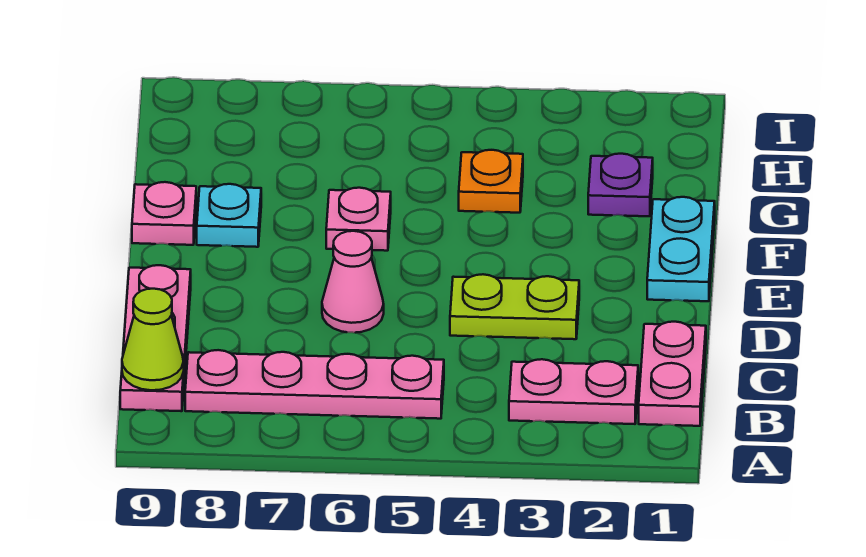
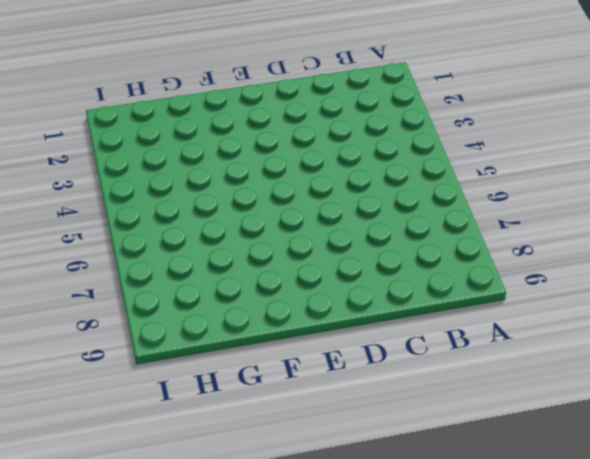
none -> pink plate B1:C1 level 1
none -> pink plate B2:B3 level 1
none -> pink plate B5:B8 level 1

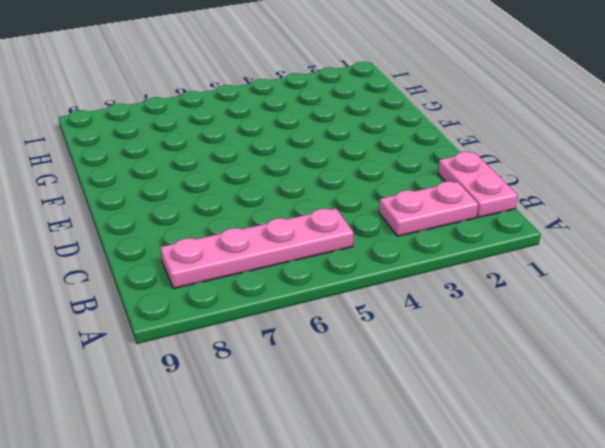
none -> pink plate B9:D9 level 1
none -> lime plate D3:D4 level 1
none -> pink cone D6 level 1

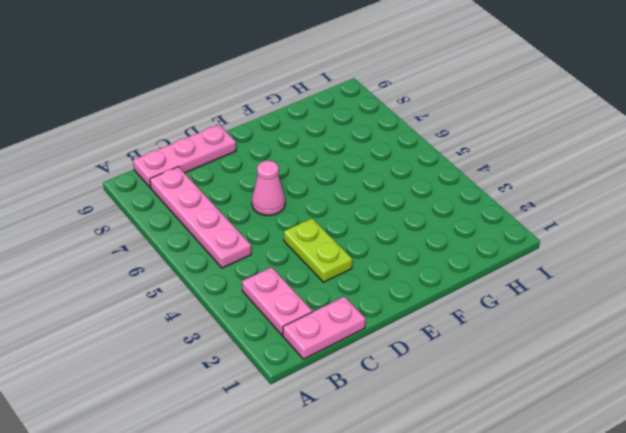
none -> cyan plate E1:F1 level 1
none -> pink plate F6 level 1
none -> cyan plate F8 level 1

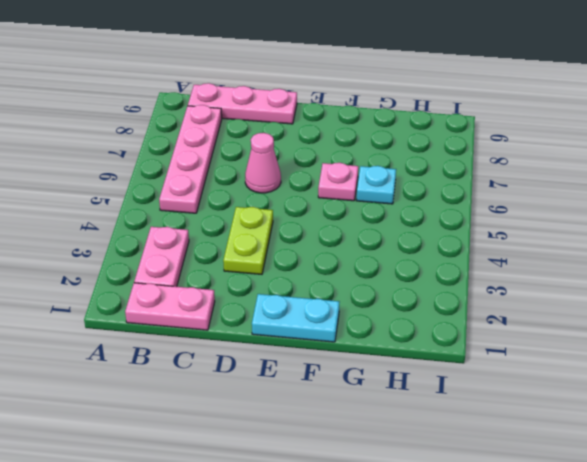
cyan plate G6 level 1 -> cyan plate F8 level 1
none -> pink plate F9 level 1
none -> purple plate G2 level 1
none -> orange plate G4 level 1

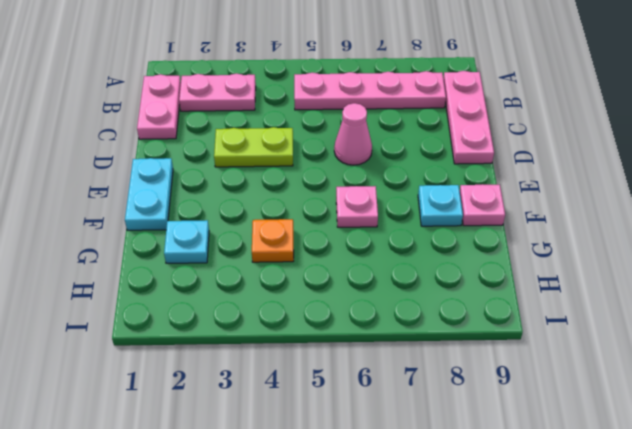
cyan plate G2 level 1 -> purple plate G2 level 1
none -> lime cone B9 level 2

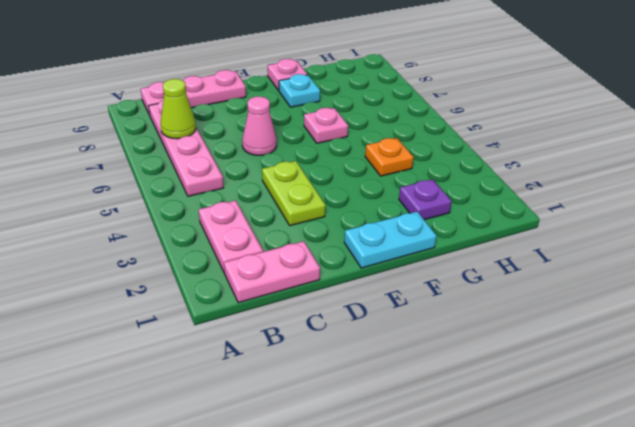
lime cone B7 level 2 -> lime cone B9 level 2

